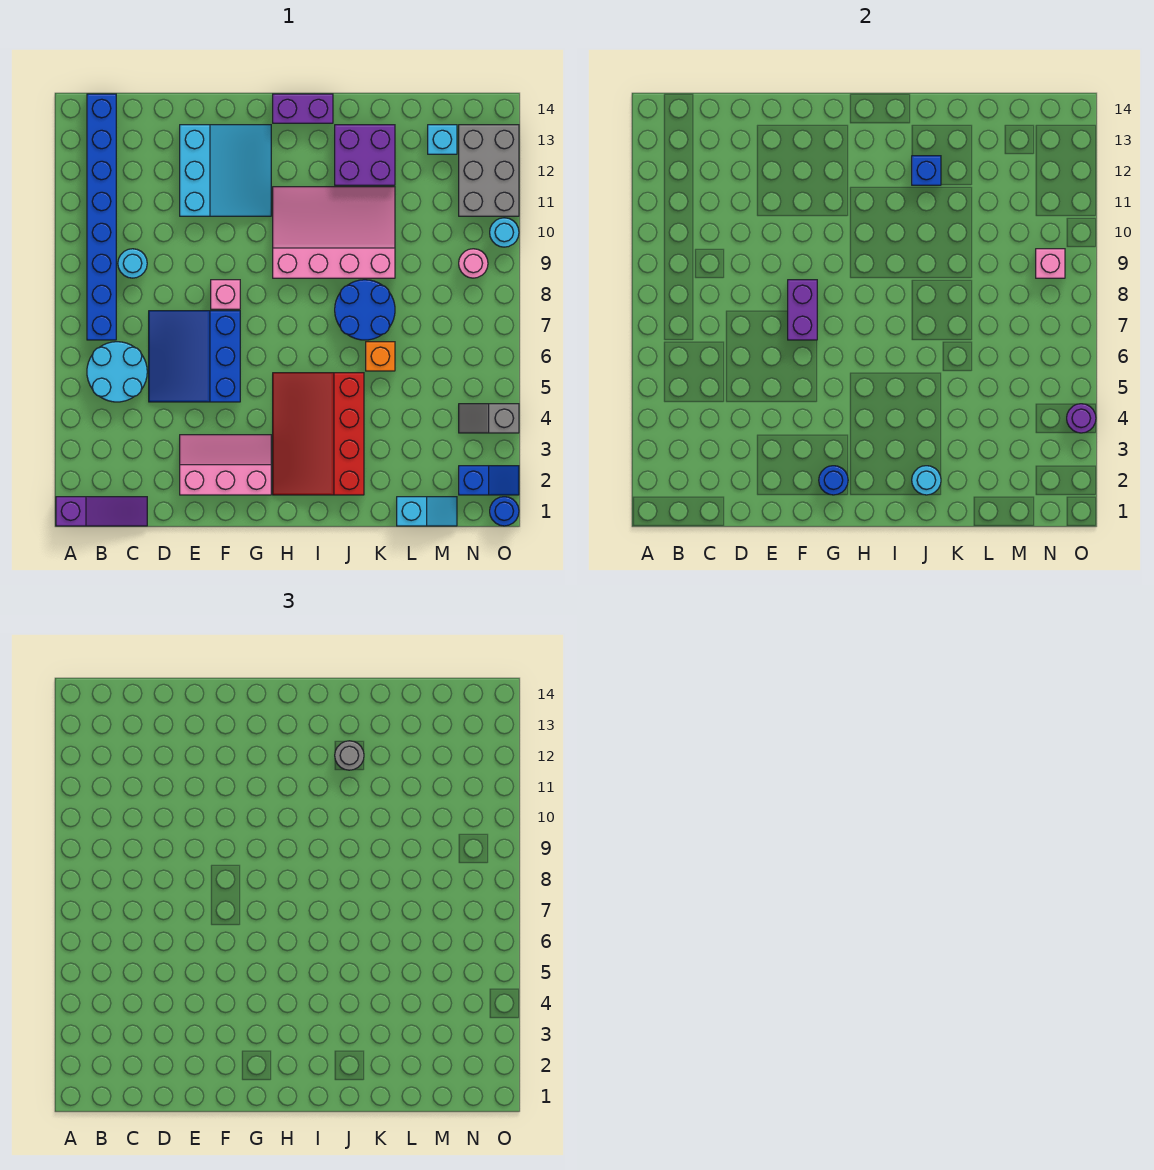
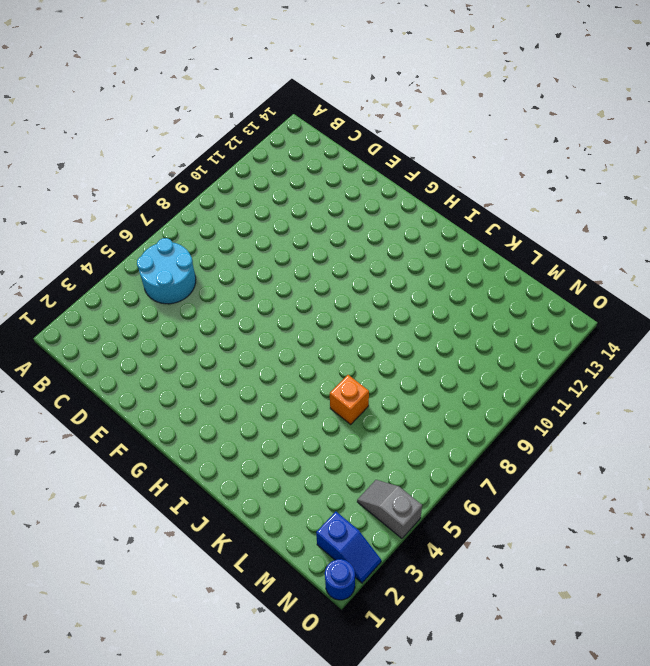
none -> purple slope A1:C1 level 1 top A
none -> blue brick B7:B14 level 1
none -> cyan round brick C9 level 1

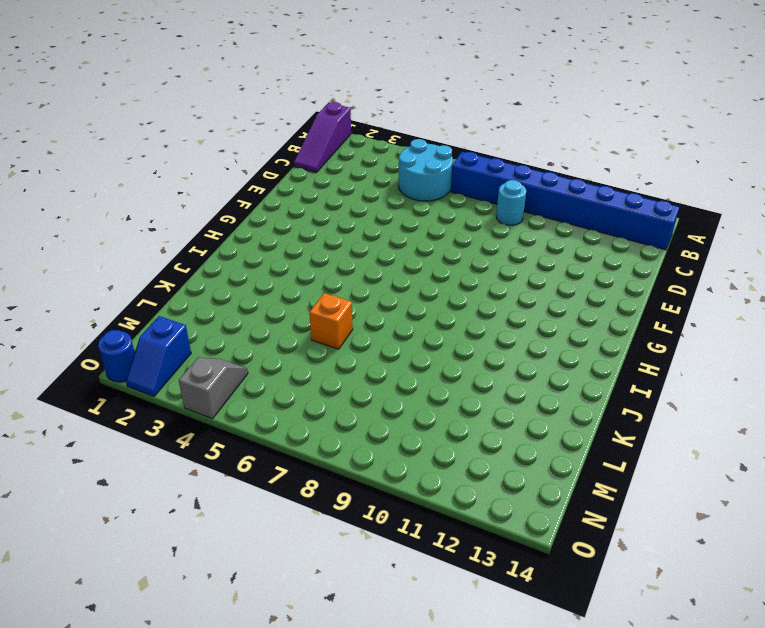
none -> blue slope D5:F7 level 1 top F
none -> pink slope E2:G3 level 1 top 2
none -> cyan slope E11:G13 level 1 top E

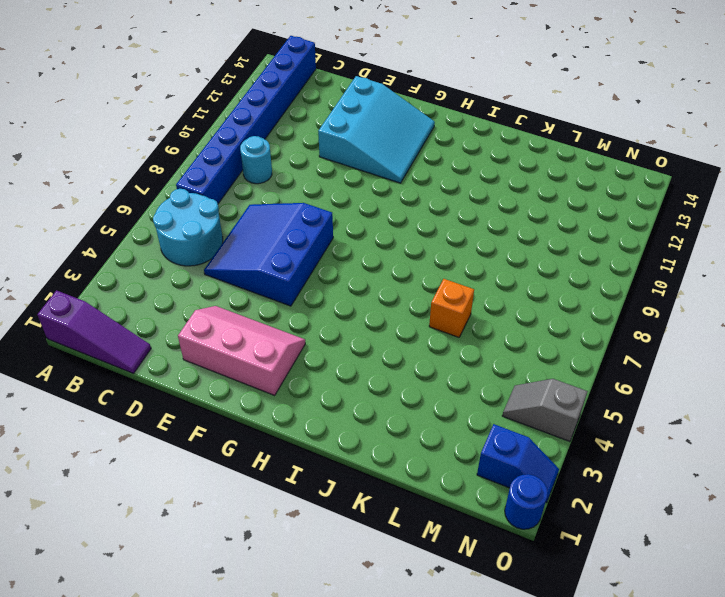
none -> pink brick F8 level 1
none -> red slope H2:J5 level 1 top J
none -> pink slope H9:K11 level 1 top 9

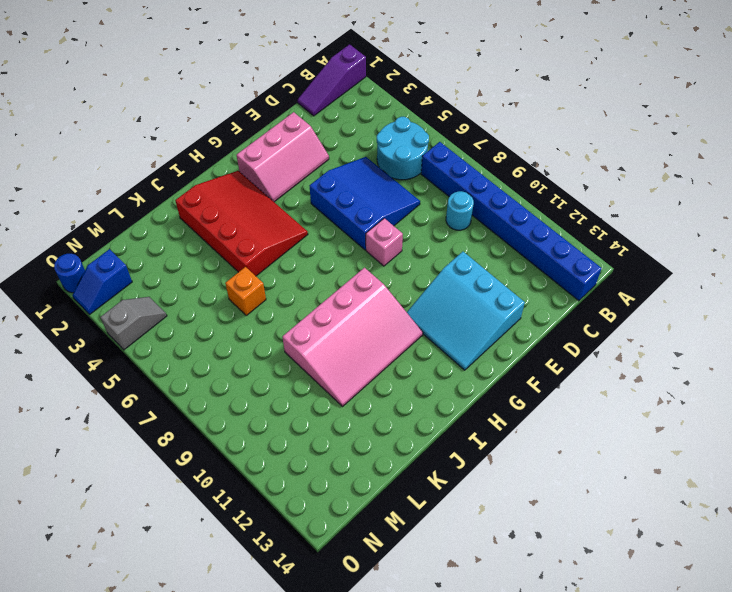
none -> purple brick H14:I14 level 1
none -> blue round brick J7:K8 level 1
none -> purple brick J12:K13 level 1

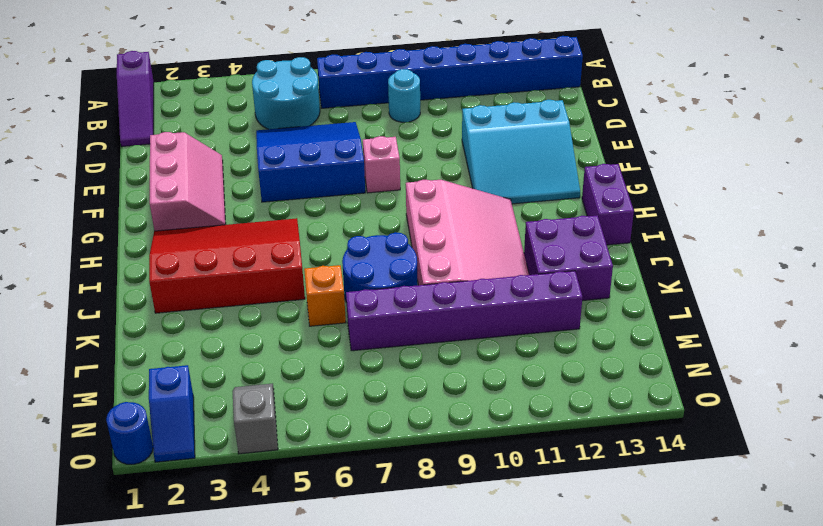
purple brick L7:L12 level 1 -> none
none -> cyan slope L1:M1 level 1 top L
none -> cyan brick M13 level 1
none -> pink round brick N9 level 1

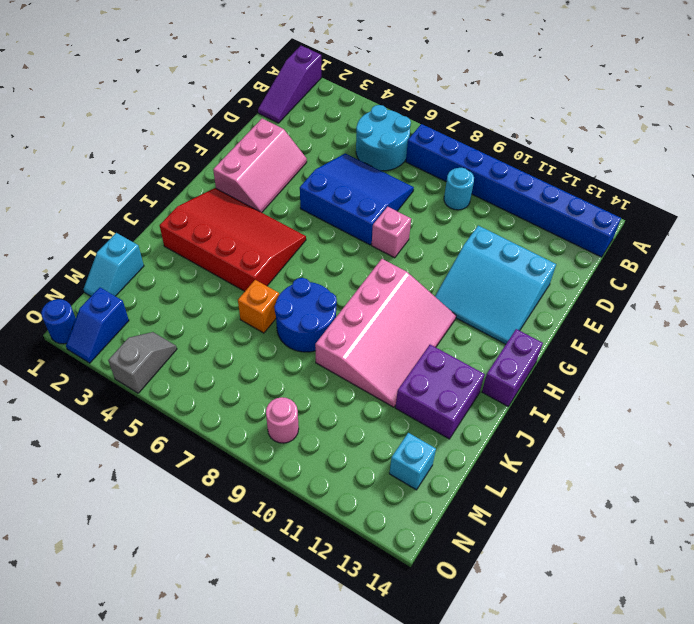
none -> grey brick N11:O13 level 1
none -> cyan round brick O10 level 1
none -> purple brick F7:F8 level 2

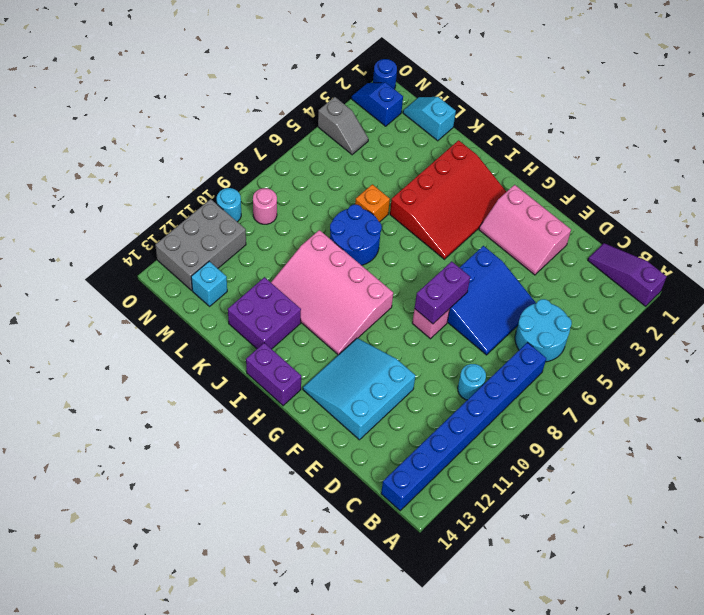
none -> blue round brick G2 level 2
none -> cyan round brick J2 level 2
none -> blue brick J12 level 2

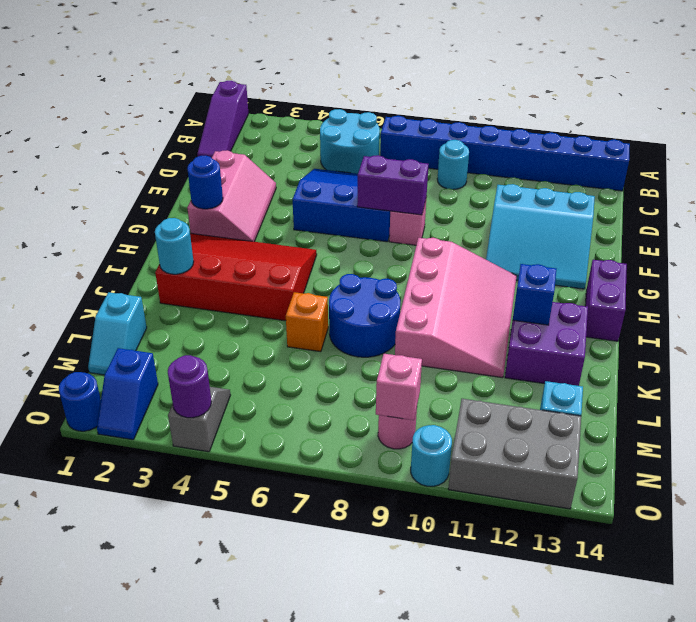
none -> grey round brick J12 level 3

